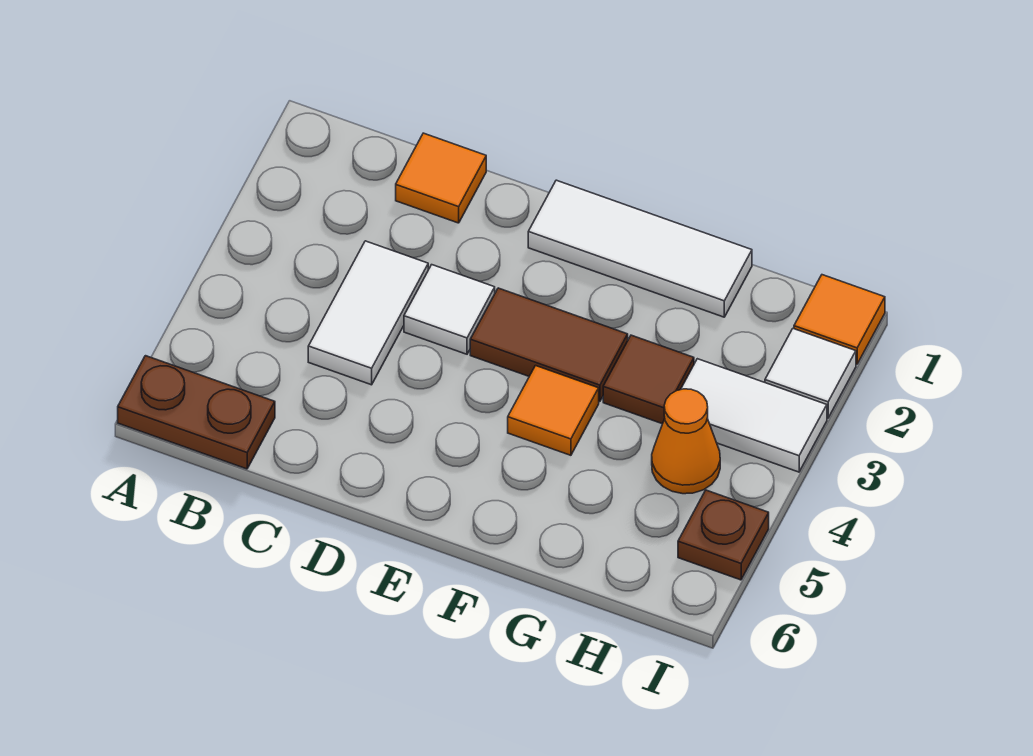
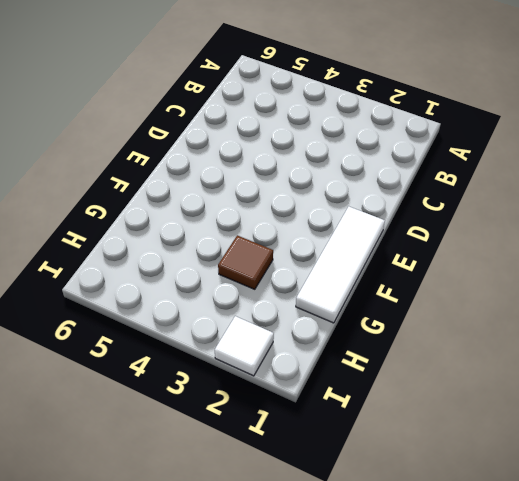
none -> brown plate A6:B6 level 1
none -> orange tile C1 level 1
none -> white tile C3:C4 level 1

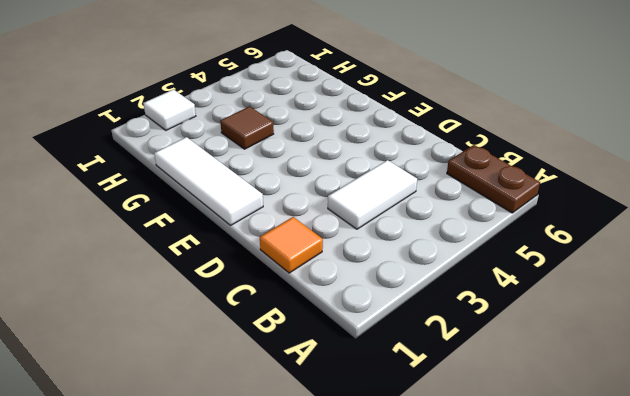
none -> white tile D3 level 1
none -> brown tile E3:F3 level 1
none -> orange tile F4 level 1

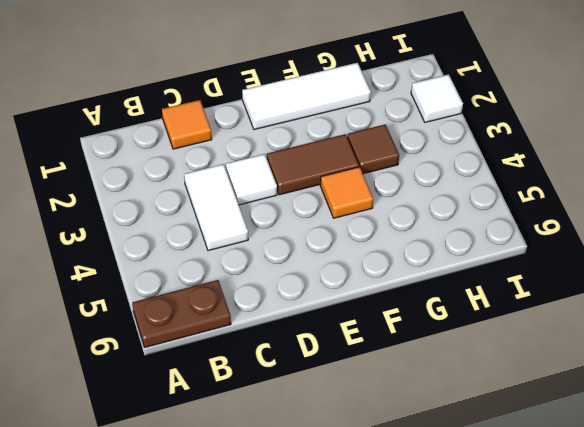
none -> white tile H3:I3 level 1
none -> orange cone H4 level 1
none -> orange tile I1 level 1

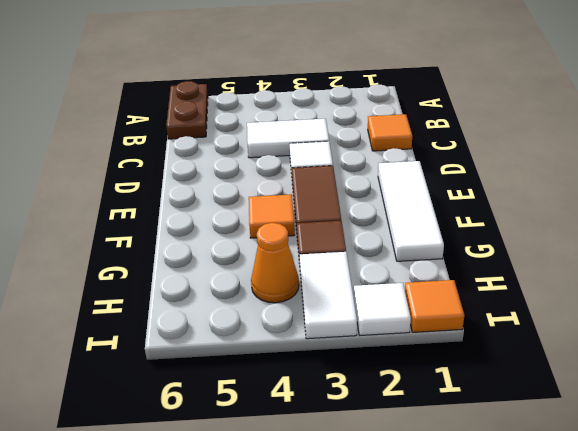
none -> brown plate I5 level 1

